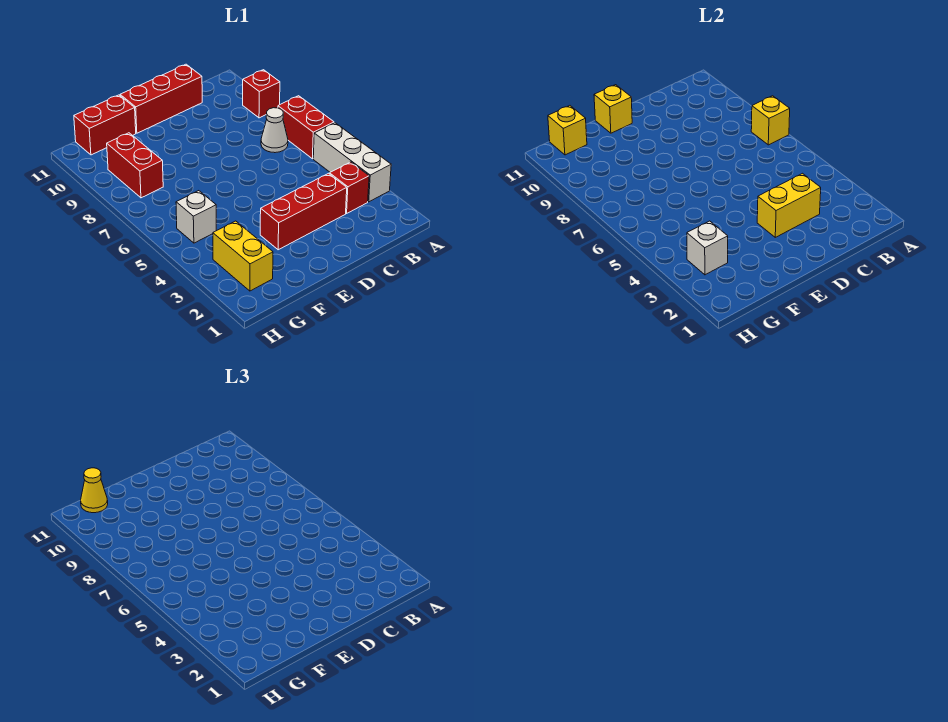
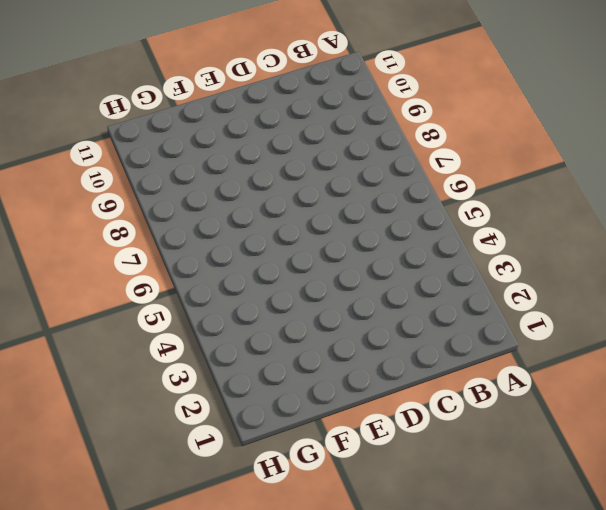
none -> white brick A3:A5 level 1
none -> red brick A6:A7 level 1
none -> red brick A9 level 1

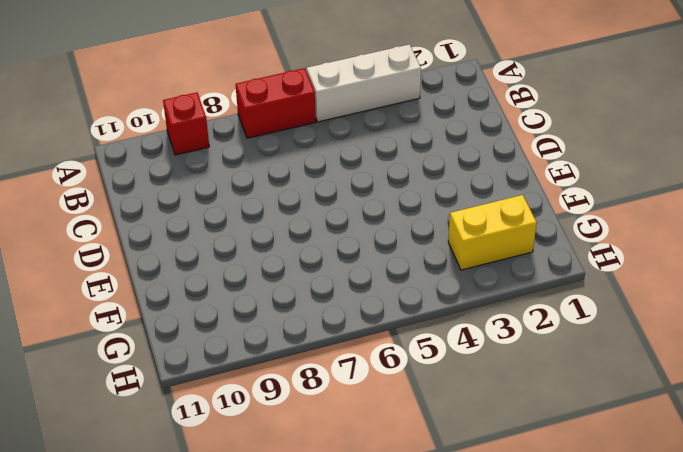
none -> red brick B3 level 1
none -> white cone B7 level 1
none -> red brick C3:E3 level 1

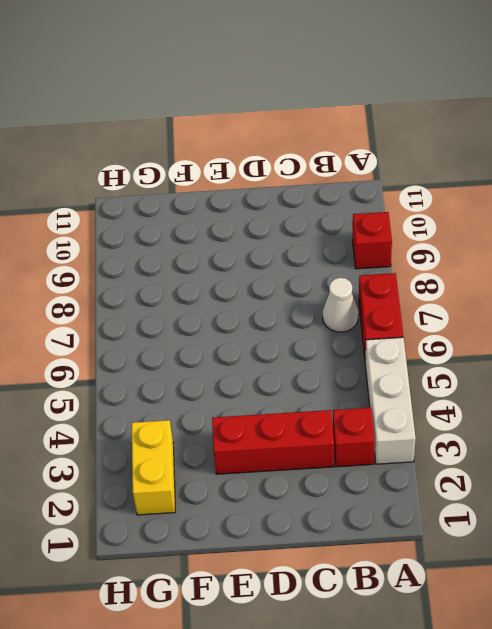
none -> red brick C11:E11 level 1
none -> red brick F11:G11 level 1
none -> white brick G5 level 1

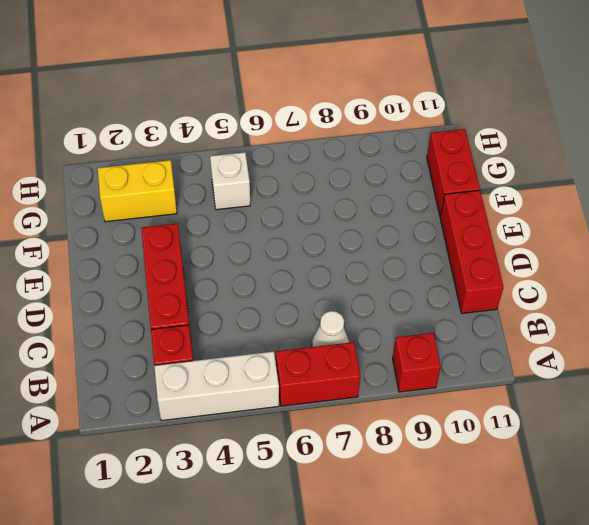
none -> red brick G8:G9 level 1
none -> yellow brick A7 level 2
none -> yellow brick C3:D3 level 2

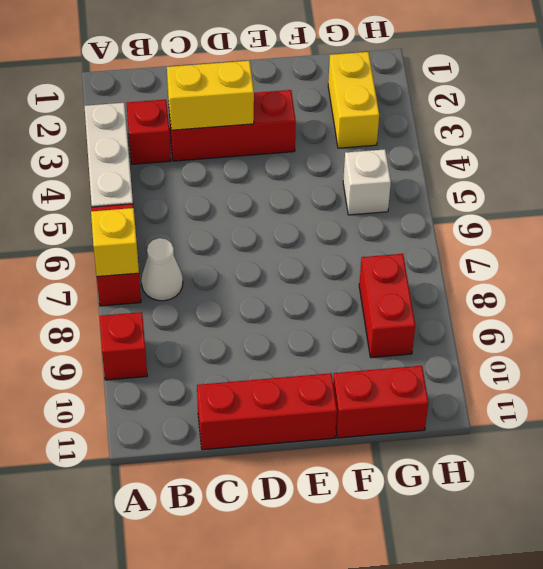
none -> yellow brick E11 level 2
none -> white brick G3 level 2
none -> yellow brick G11 level 2

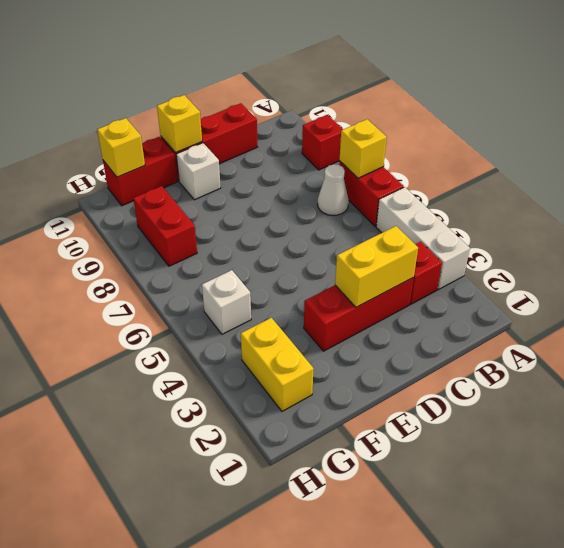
white brick E10 level 1 -> white brick G3 level 2
none -> yellow cone G11 level 3

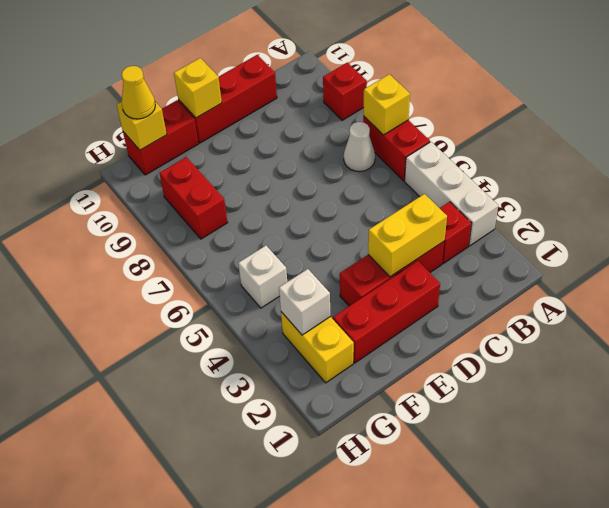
red brick D2:F2 level 1 -> none

